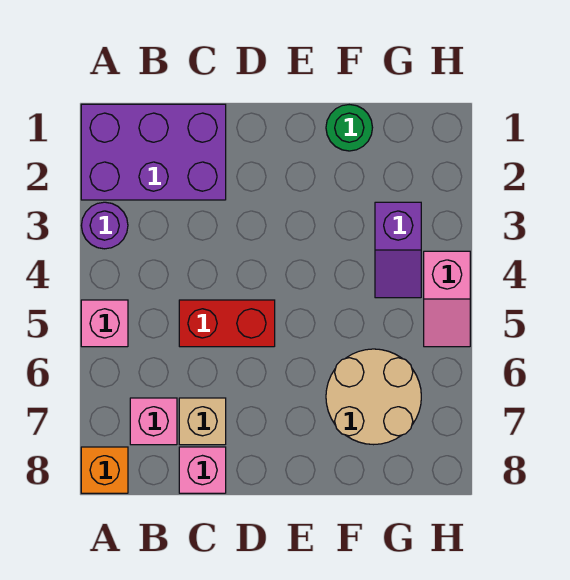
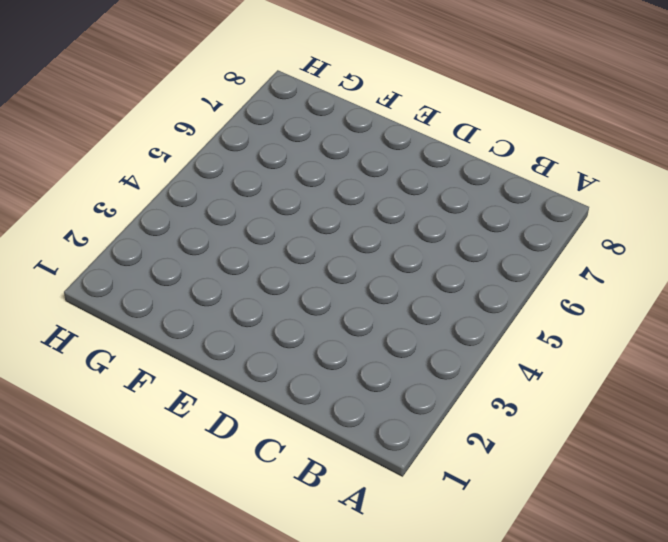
none -> purple brick A1:C2 level 1
none -> purple round brick A3 level 1
none -> pink brick A5 level 1

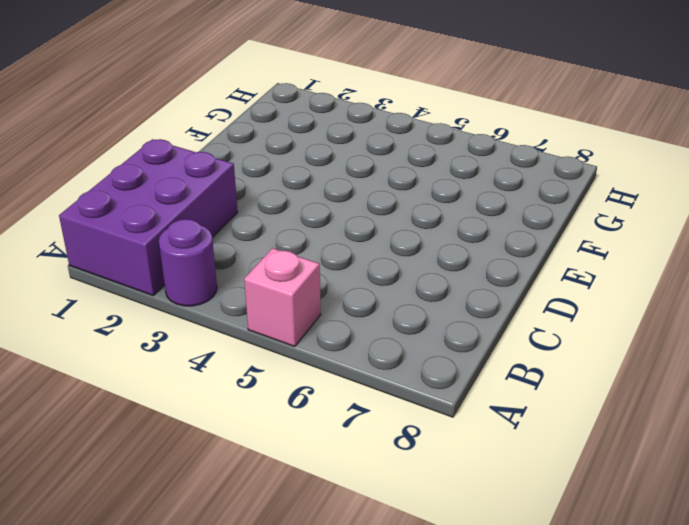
none -> orange brick A8 level 1
none -> pink brick B7 level 1
none -> red brick C5:D5 level 1

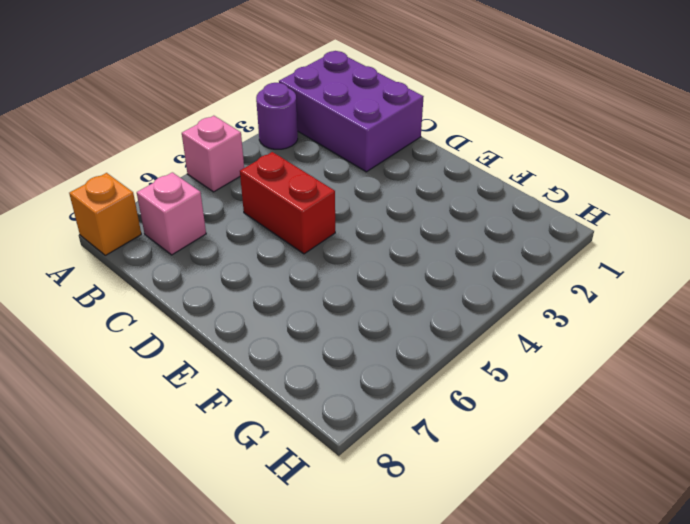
none -> tan brick C7 level 1
none -> pink brick C8 level 1
none -> green round brick F1 level 1

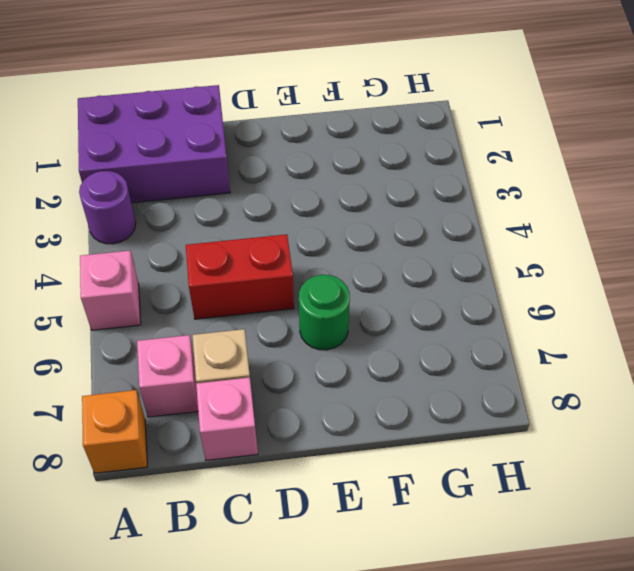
green round brick E6 level 1 -> green round brick F1 level 1
none -> tan round brick F6:G7 level 1
none -> purple slope G3:G4 level 1 top 3
none -> pink slope H4:H5 level 1 top 4

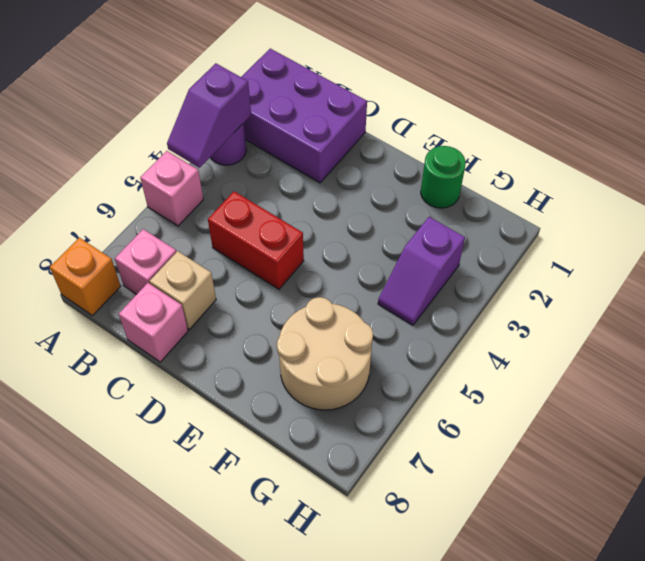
purple slope A3:A4 level 2 top 3 -> none
none -> pink slope H4:H5 level 1 top 4

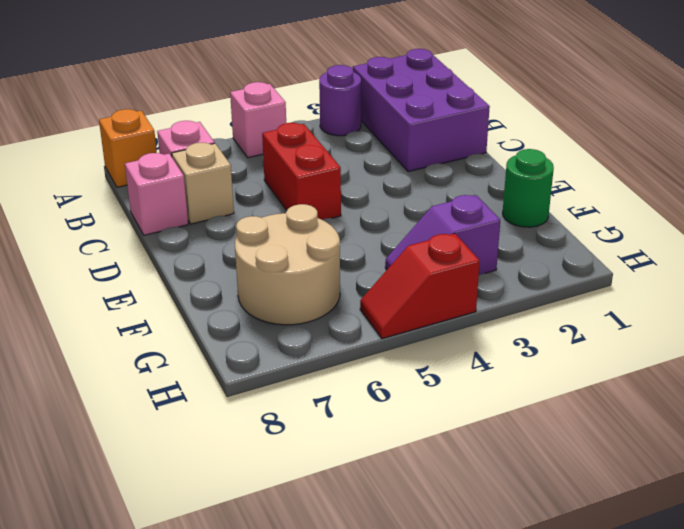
red slope H4:H5 level 1 top 4 -> pink slope H4:H5 level 1 top 4

